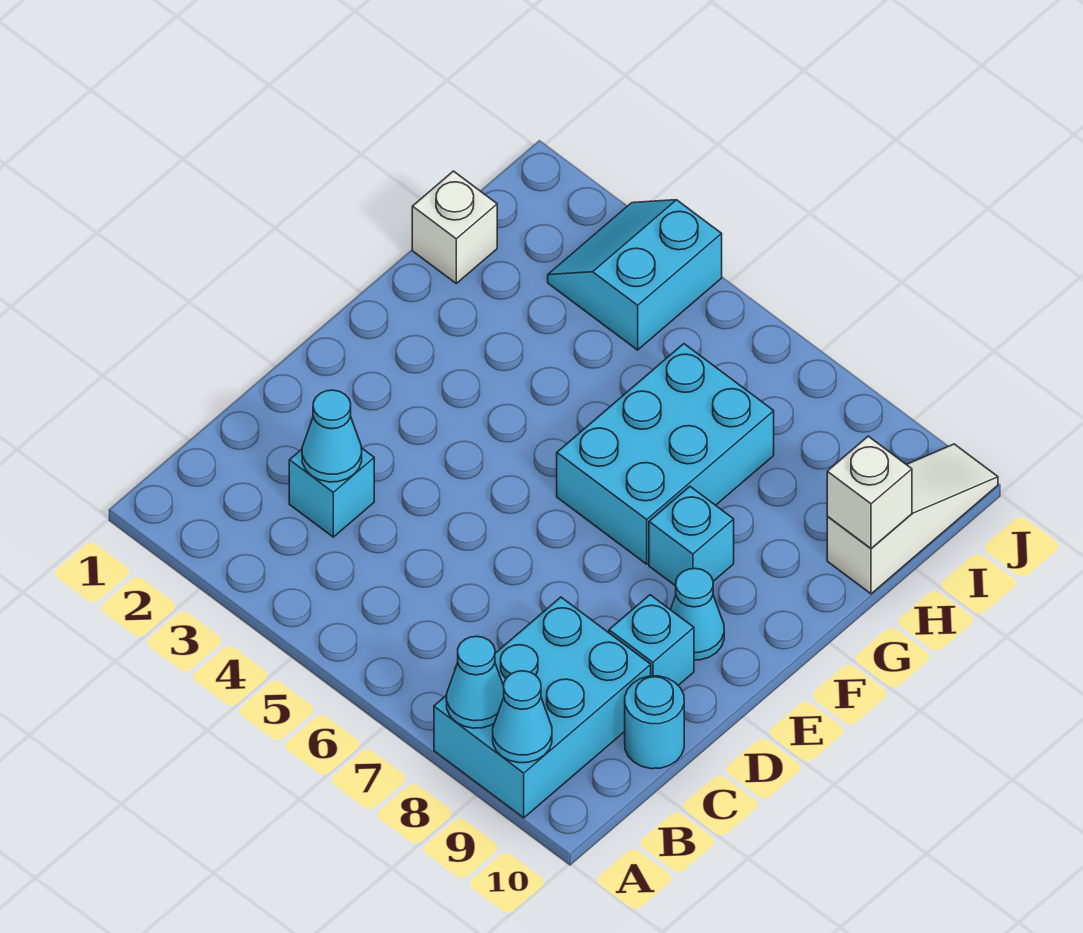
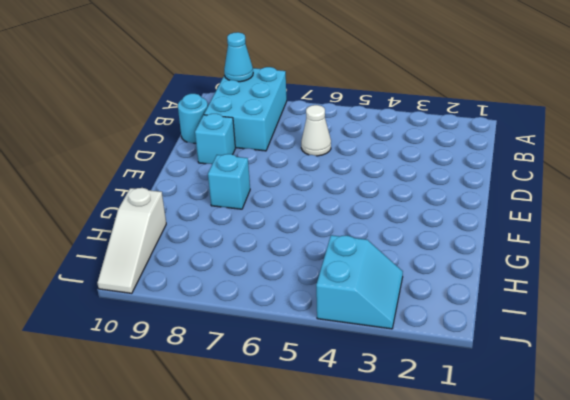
white cone C6 level 1 -> none
none -> cyan brick C3 level 1
none -> cyan cone E9 level 1
none -> cyan brick F6:H7 level 1

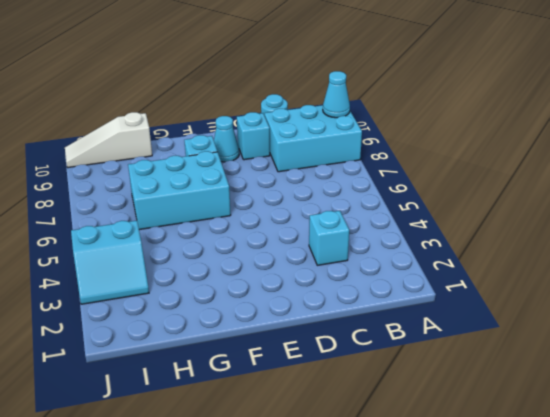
none -> white brick H1 level 1
none -> cyan cone A8 level 2
none -> cyan cone C3 level 2

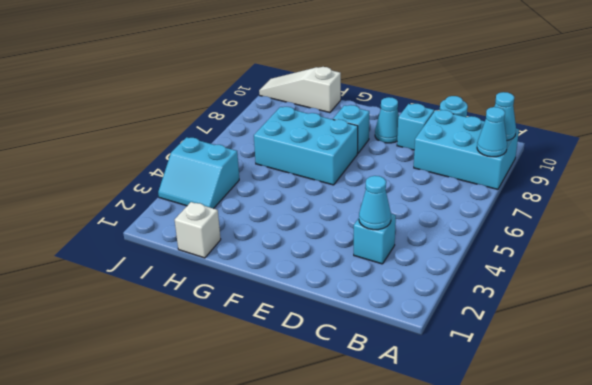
none -> white brick H10 level 2

